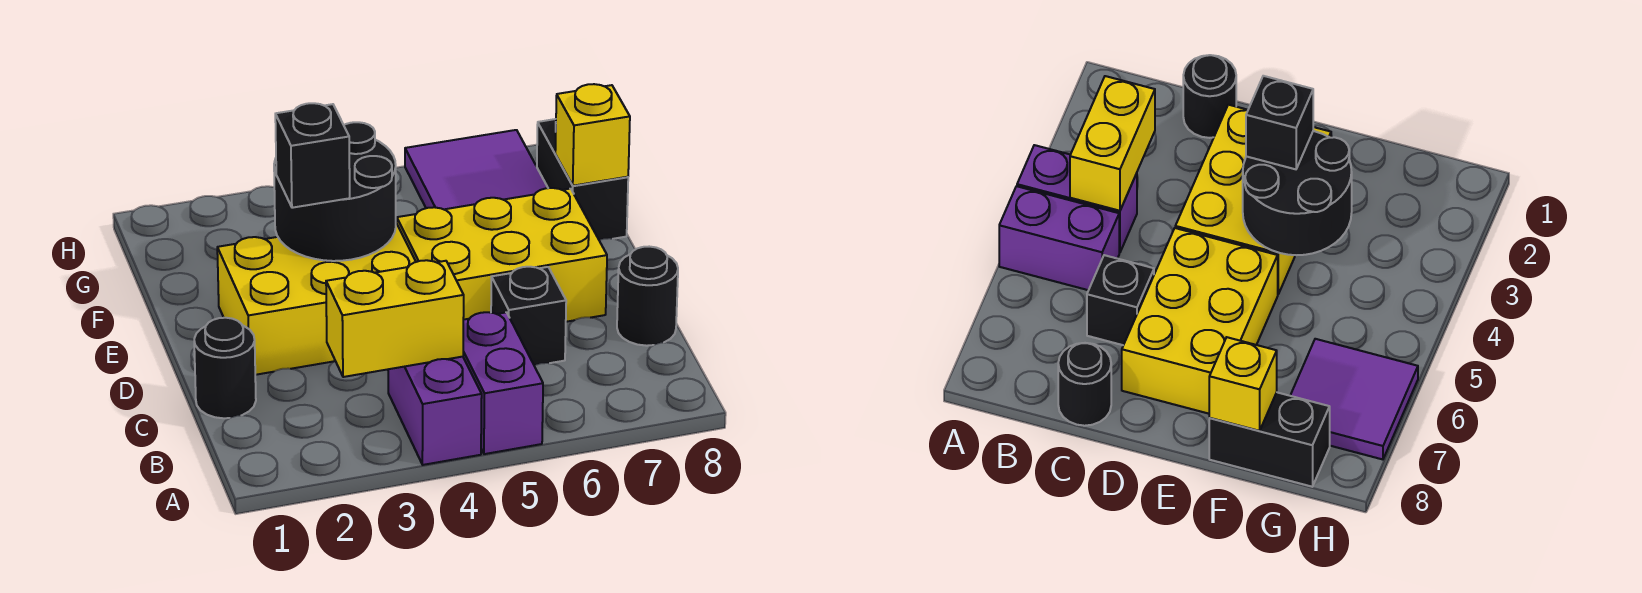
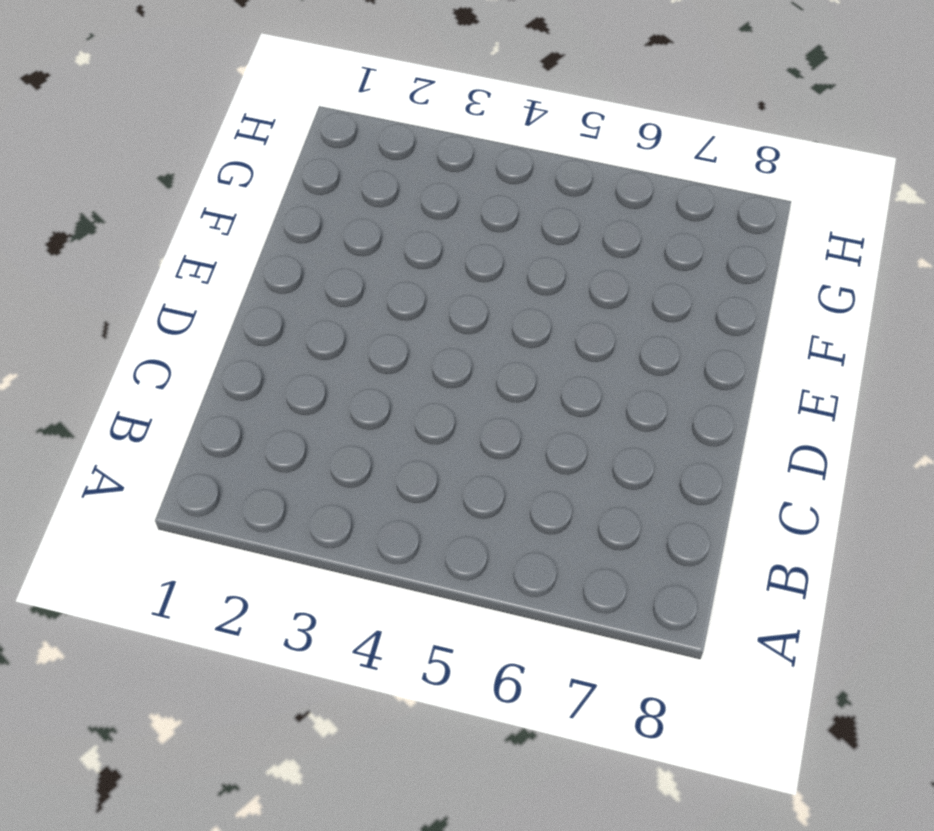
none -> purple brick A4:B4 level 1
none -> purple brick A5:B5 level 1
none -> black round brick C1 level 1

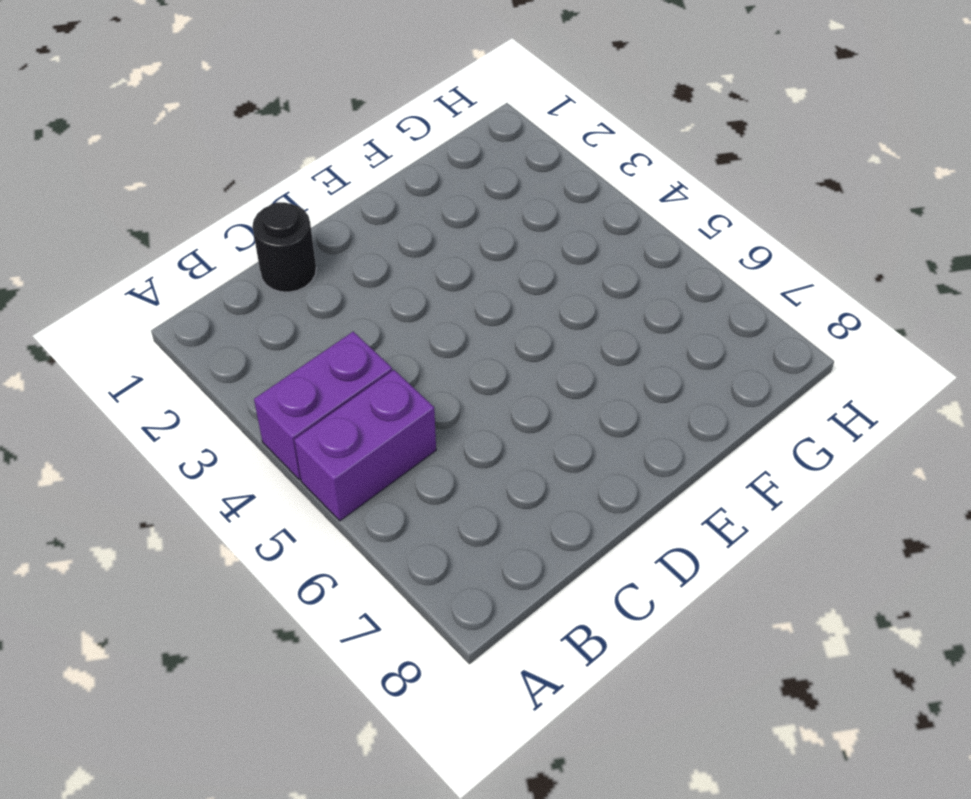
none -> black brick C6 level 1
none -> black round brick C8 level 1
none -> yellow brick D2:E4 level 1

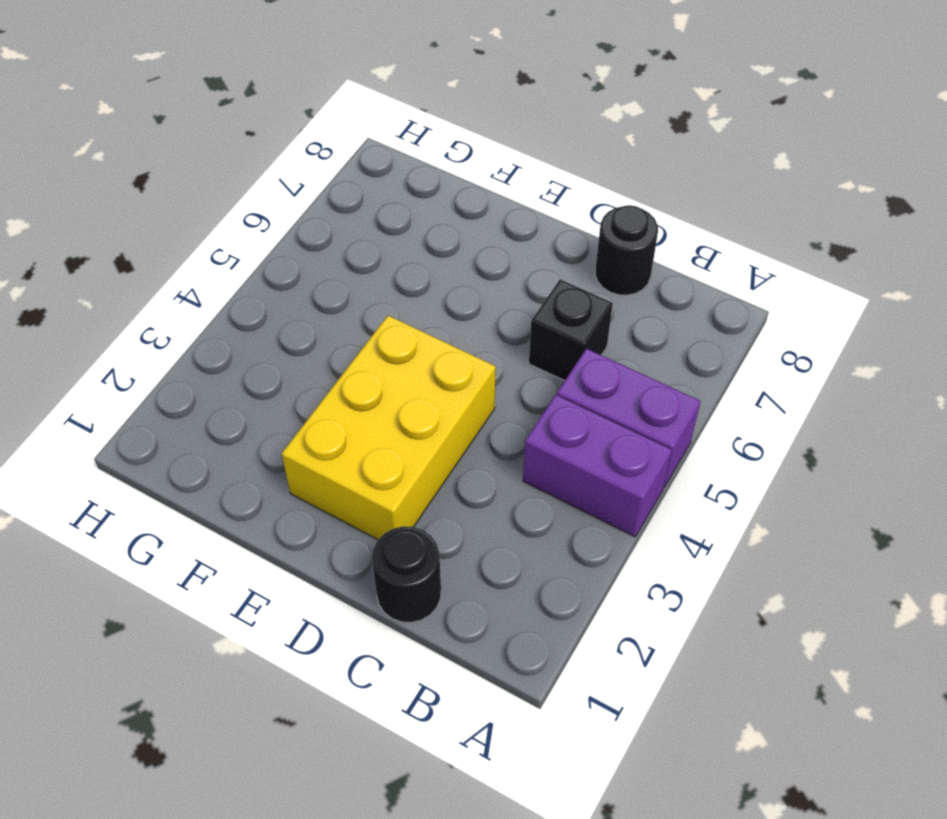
none -> yellow brick D5:E7 level 1
none -> black brick F8:G8 level 1
none -> purple tile G6:H7 level 1

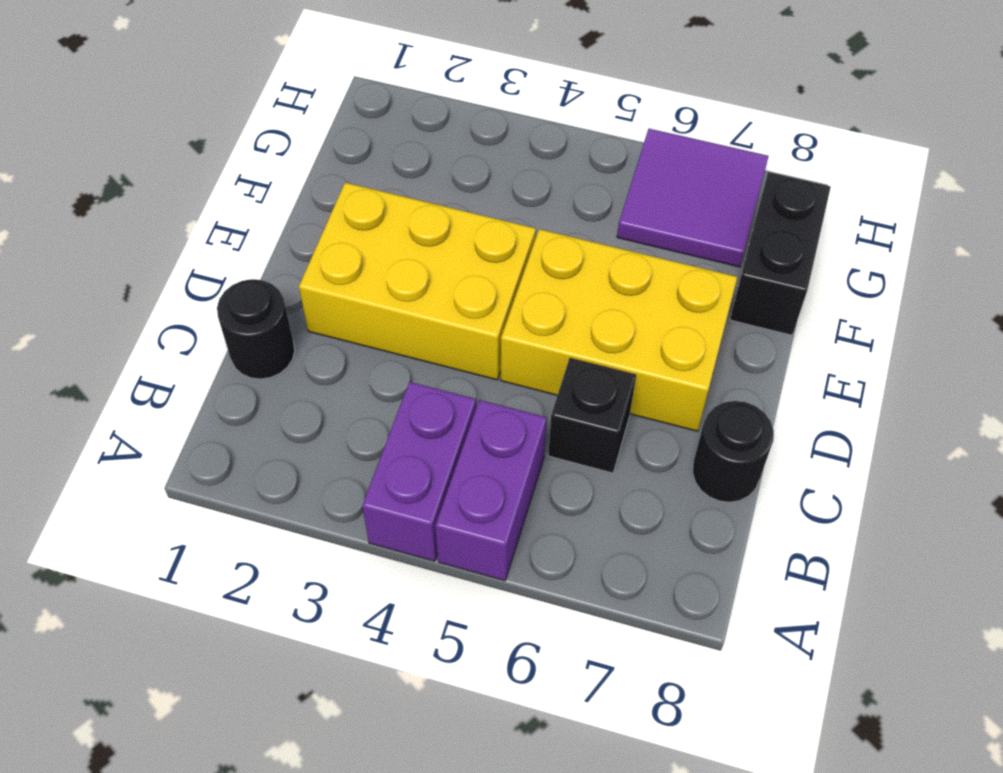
none -> yellow brick B3:B4 level 2
none -> black round brick E3:F4 level 2
none -> yellow brick F8 level 2

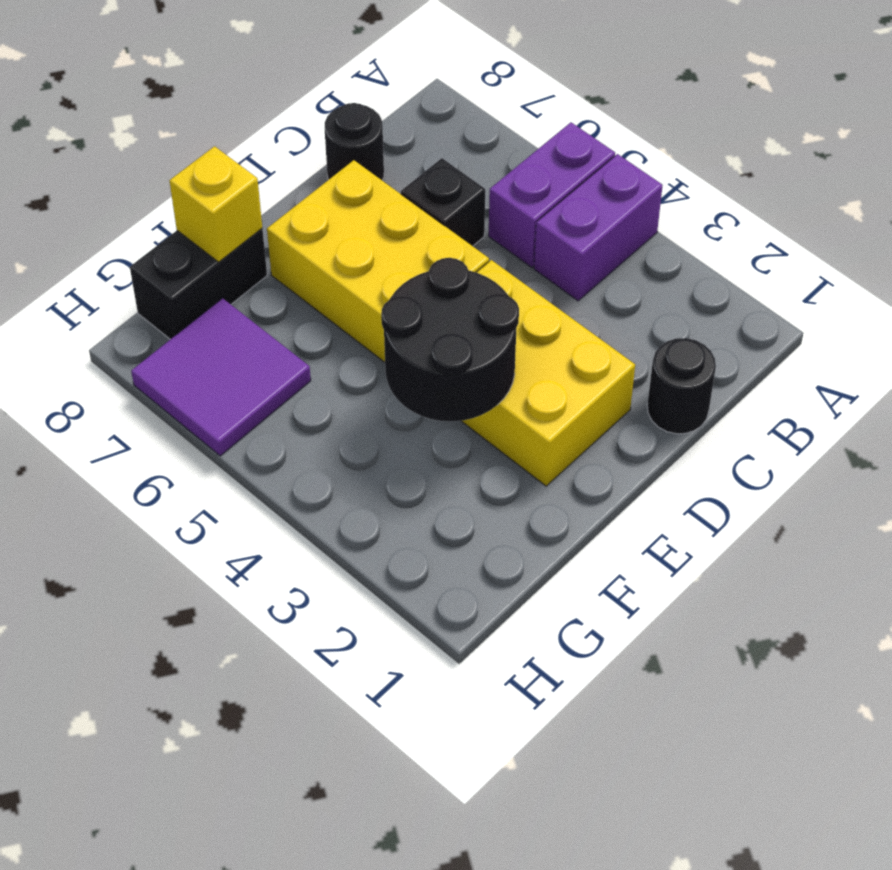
none -> yellow brick B3:B4 level 2
none -> black brick E3 level 3

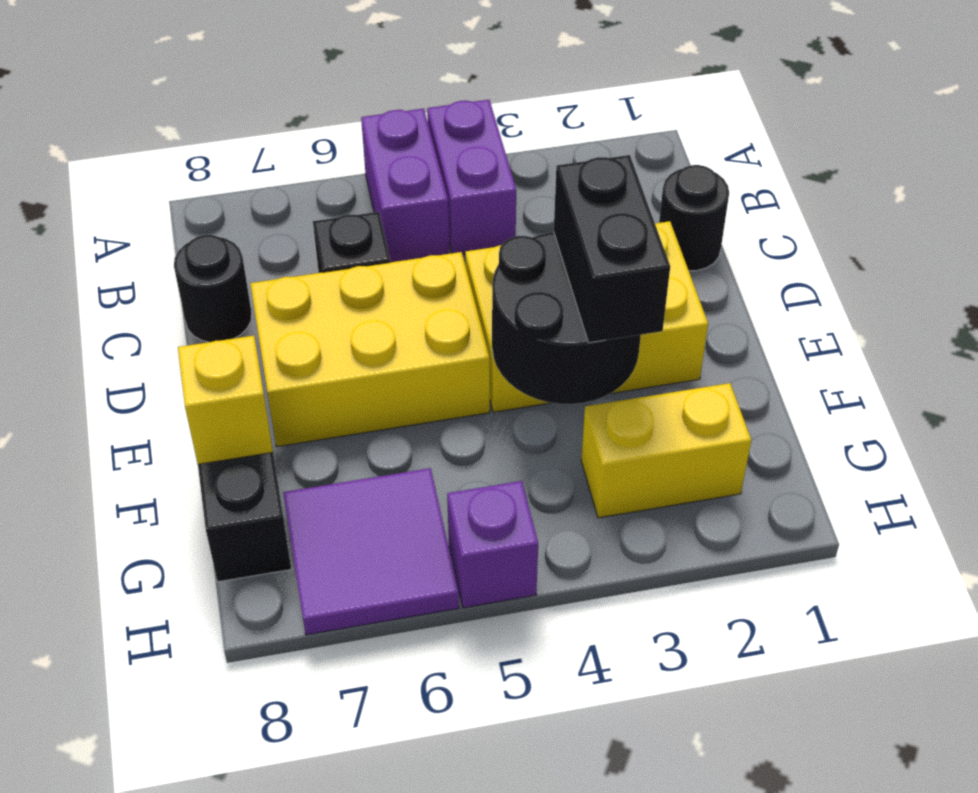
black brick E3:F3 level 3 -> black brick E3 level 3
yellow brick G2:G3 level 1 -> yellow brick B3:B4 level 2
purple brick H5 level 1 -> none

